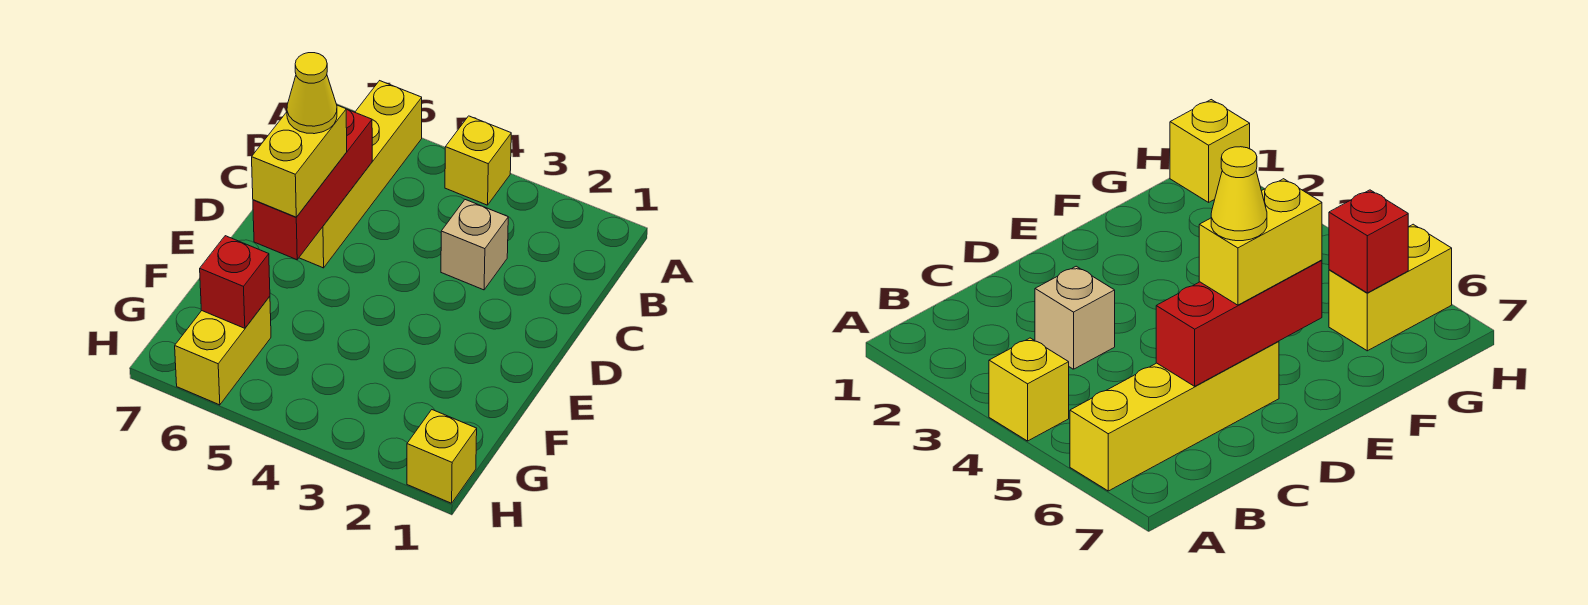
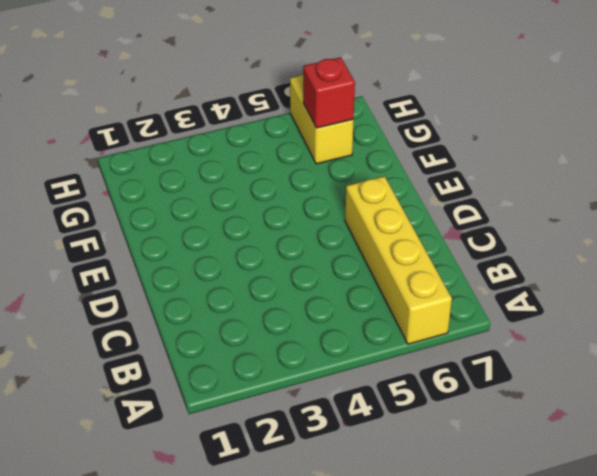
none -> yellow brick A4 level 1
none -> tan brick C3 level 1

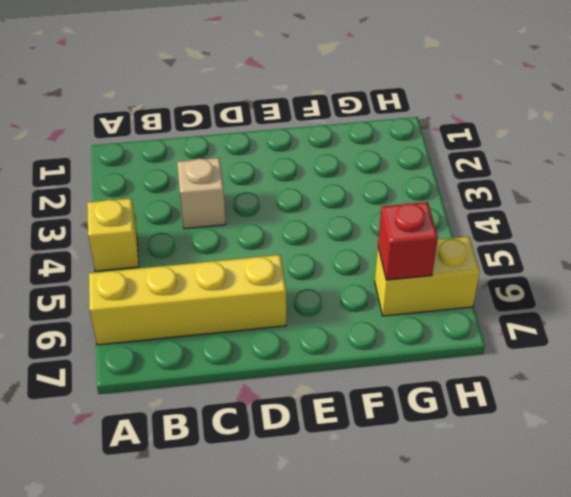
none -> yellow brick H1 level 1
none -> red brick C6:E6 level 2

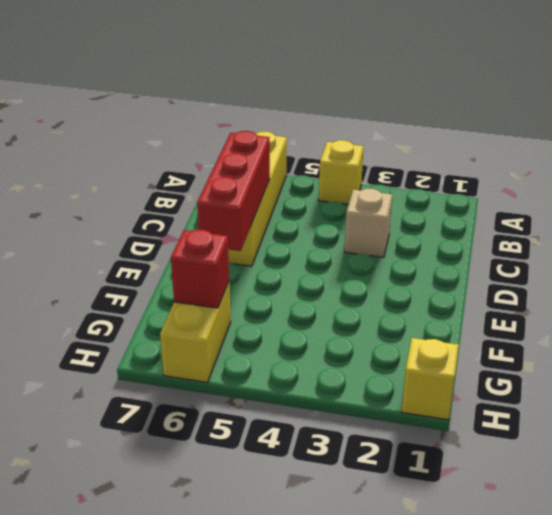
none -> yellow brick D6:E6 level 3
none -> yellow cone D6 level 4

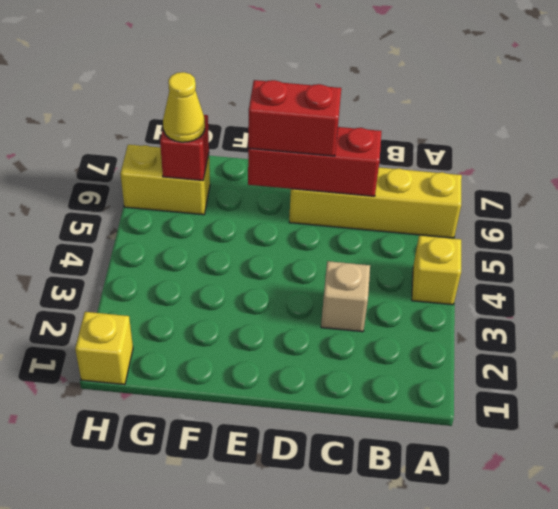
red brick D6:E6 level 3 -> yellow brick D6:E6 level 3
yellow cone G6 level 3 -> yellow cone D6 level 4

